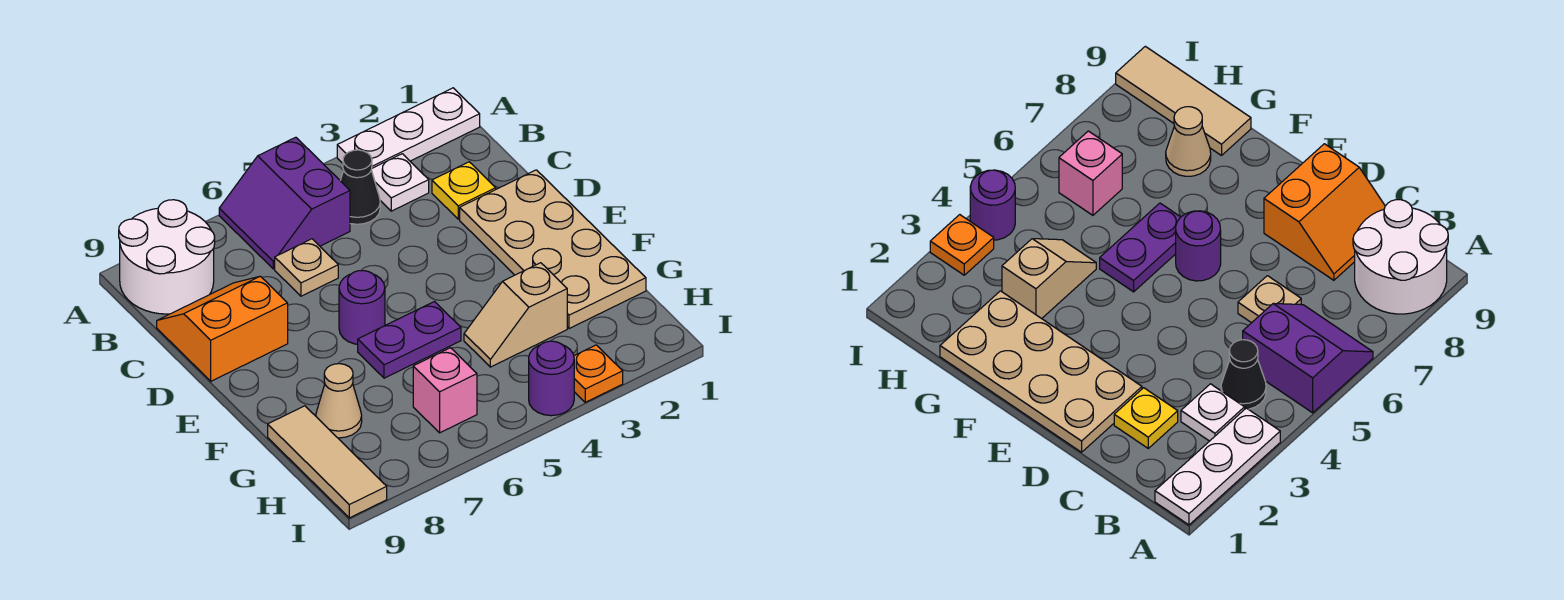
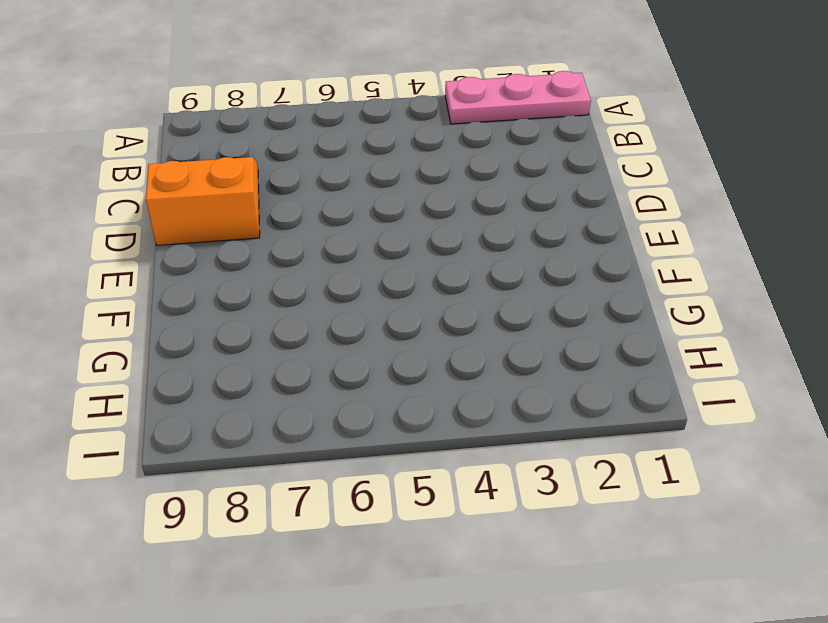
pink plate A1:A3 level 1 -> white plate A1:A3 level 1
none -> purple slope A5:B6 level 1 top 5
none -> white round brick A8:B9 level 1
none -> white plate B3 level 1

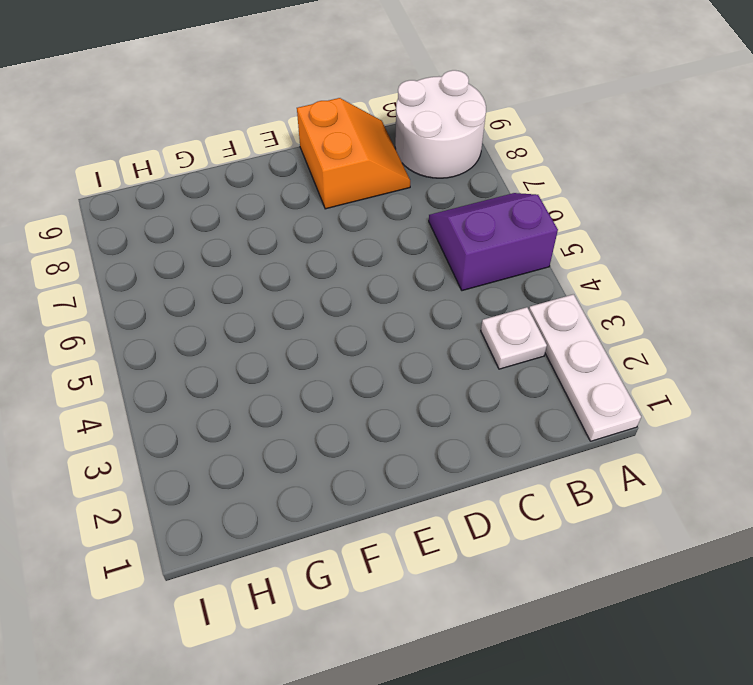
none -> black cone B4 level 1
none -> yellow plate C2 level 1
none -> tan plate C6 level 1

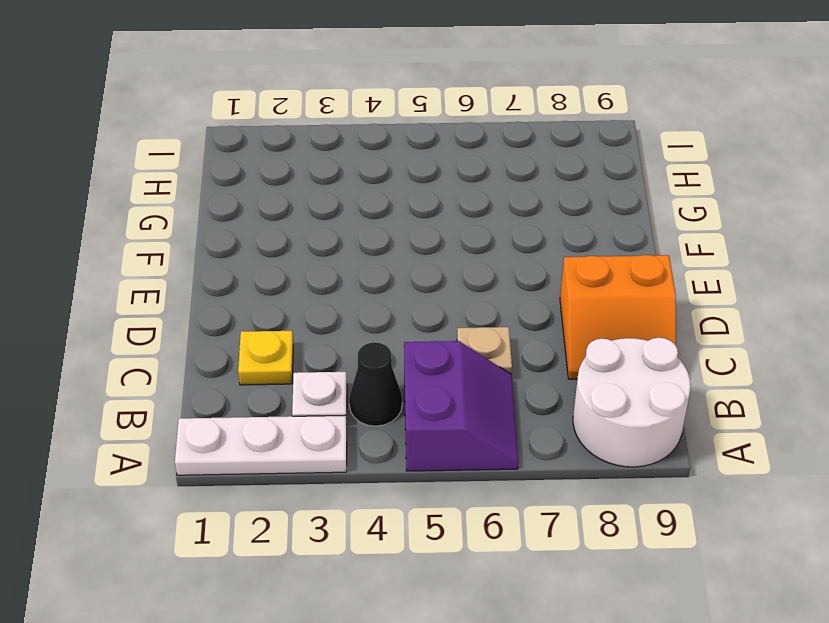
none -> tan plate D1:G2 level 1
none -> purple round brick E6 level 1
none -> purple plate F5:F6 level 1

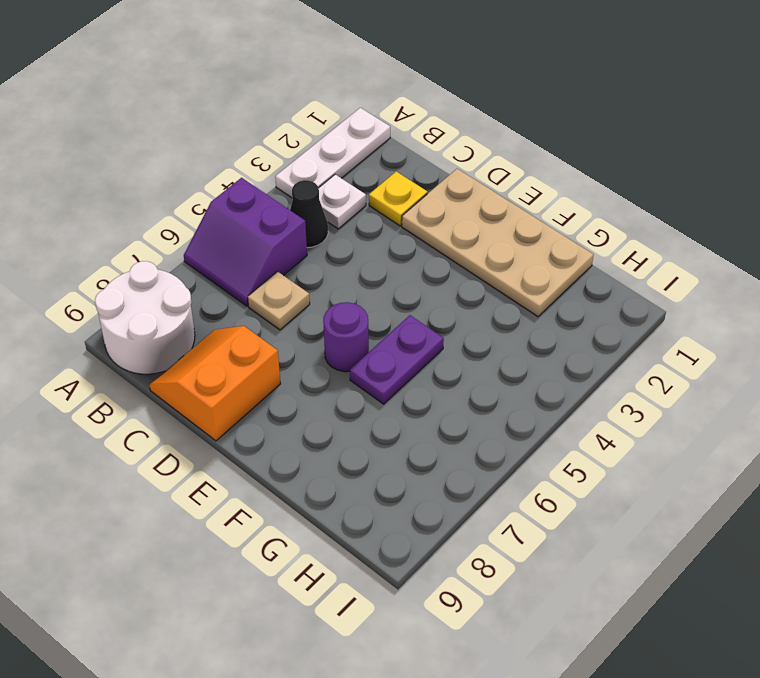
none -> tan slope G3:G4 level 1 top 3
none -> tan cone G8 level 1
none -> tan tile G9:I9 level 1

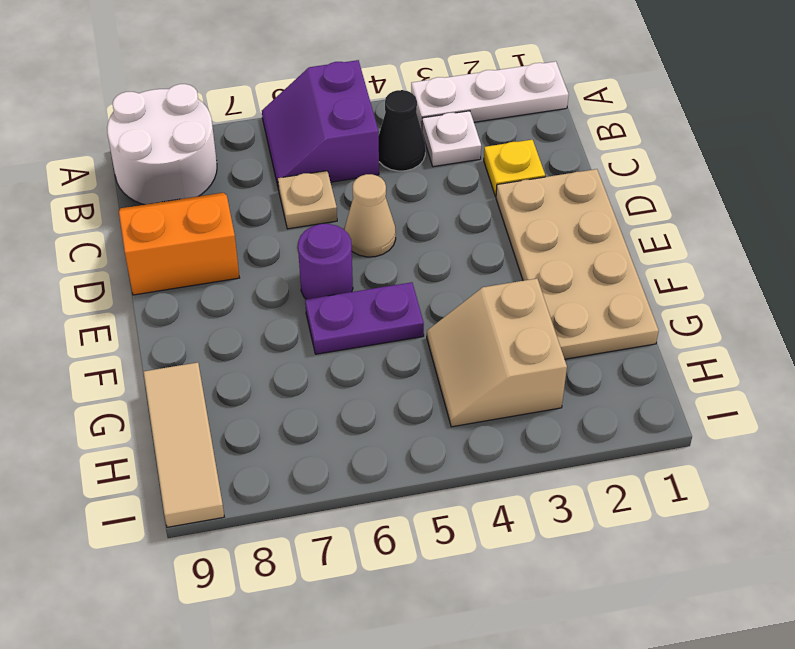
tan cone D5 level 1 -> tan cone G8 level 1
tan slope G3:H4 level 1 top 3 -> tan slope G3:G4 level 1 top 3
none -> pink brick H6 level 1
none -> orange plate I3 level 1
none -> purple round brick I4 level 1

